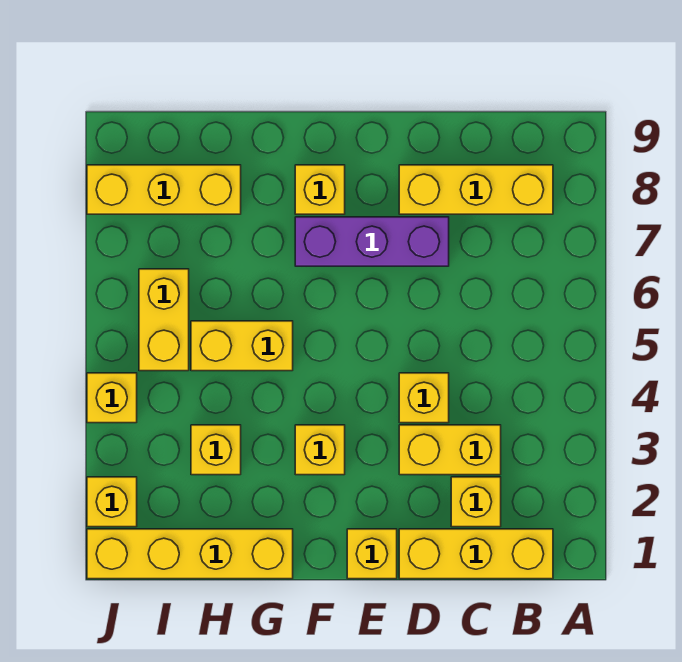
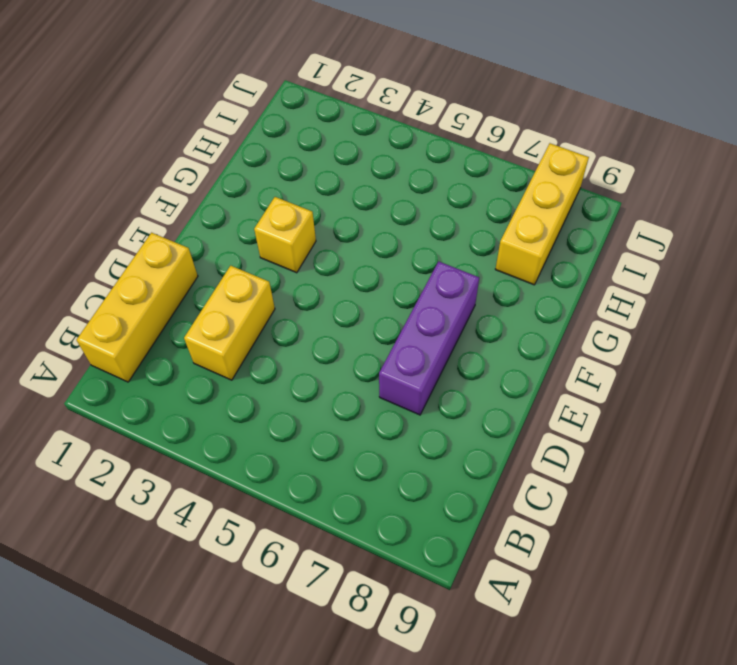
none -> yellow brick B8:D8 level 1
none -> yellow brick C2 level 1
none -> yellow brick D4 level 1

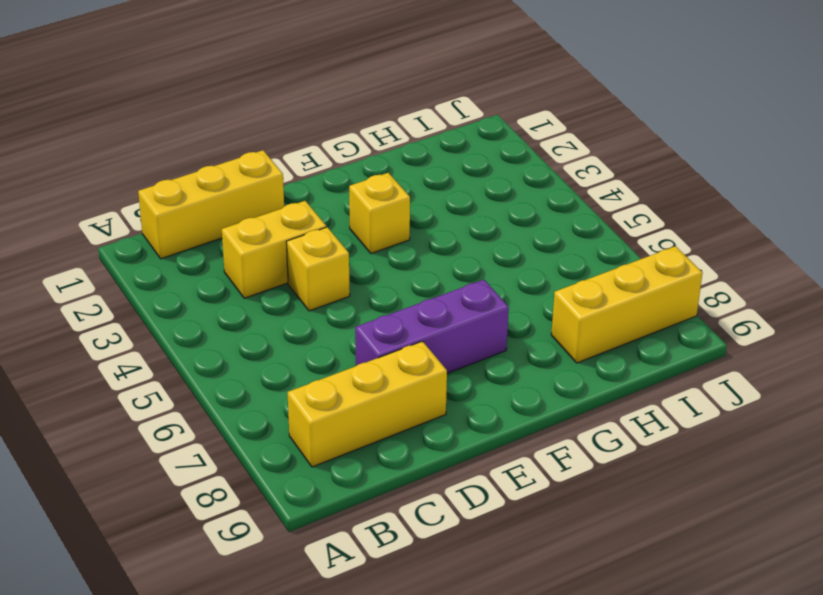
none -> yellow brick C2 level 1
none -> yellow brick E1 level 1
none -> yellow brick F8 level 1

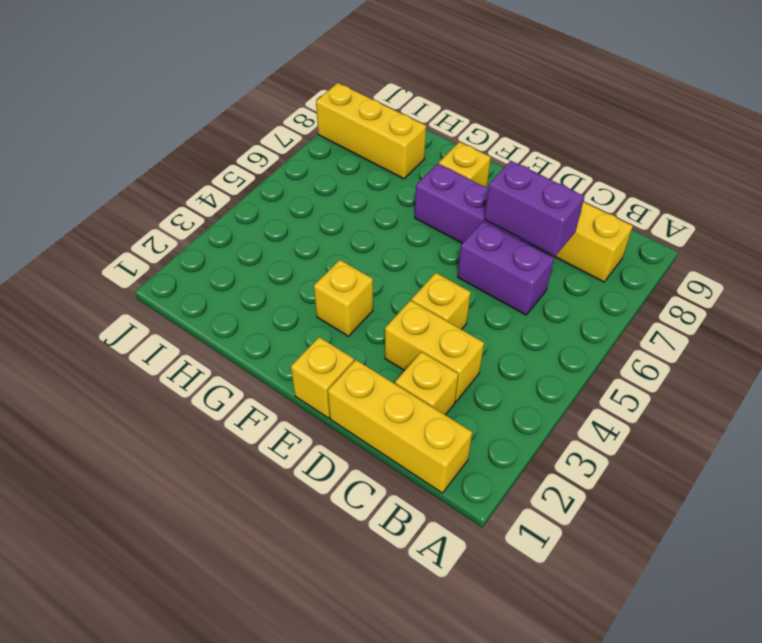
purple brick C6:D6 level 1 -> none
purple brick C7:D7 level 2 -> none
none -> yellow brick G1:J1 level 1
none -> yellow brick G5:H5 level 1
none -> yellow brick H3 level 1

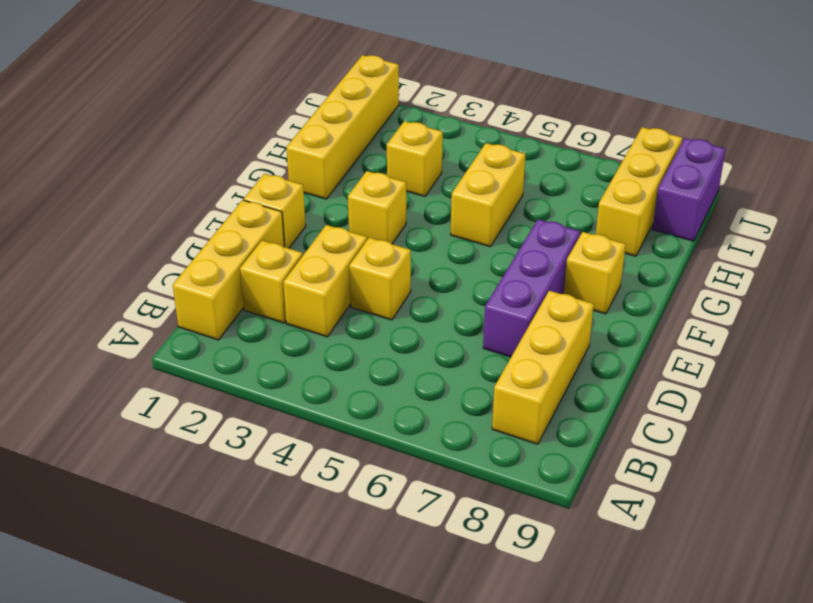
purple brick I9:J9 level 1 -> none
none -> yellow brick I5:I6 level 1
none -> yellow brick J2 level 1
none -> yellow brick J4 level 1

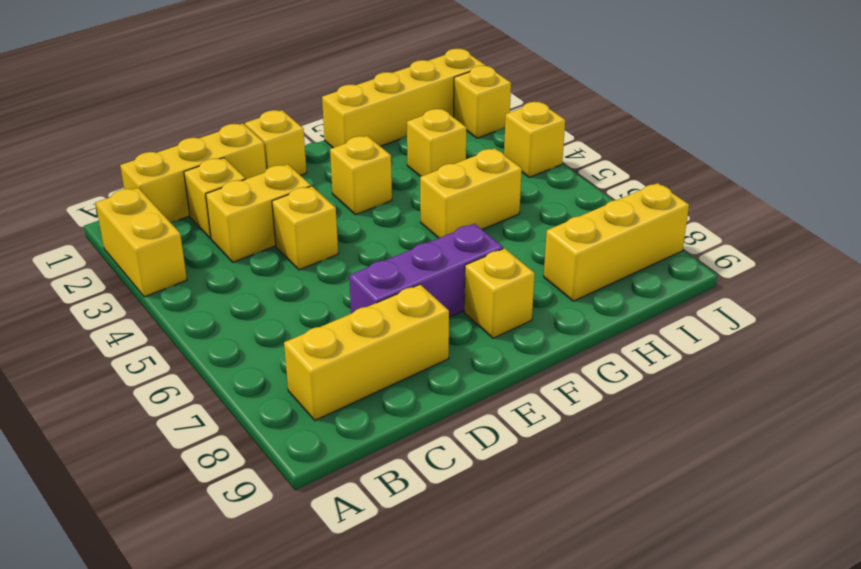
yellow brick A2:A3 level 1 -> yellow brick I5:I6 level 1

